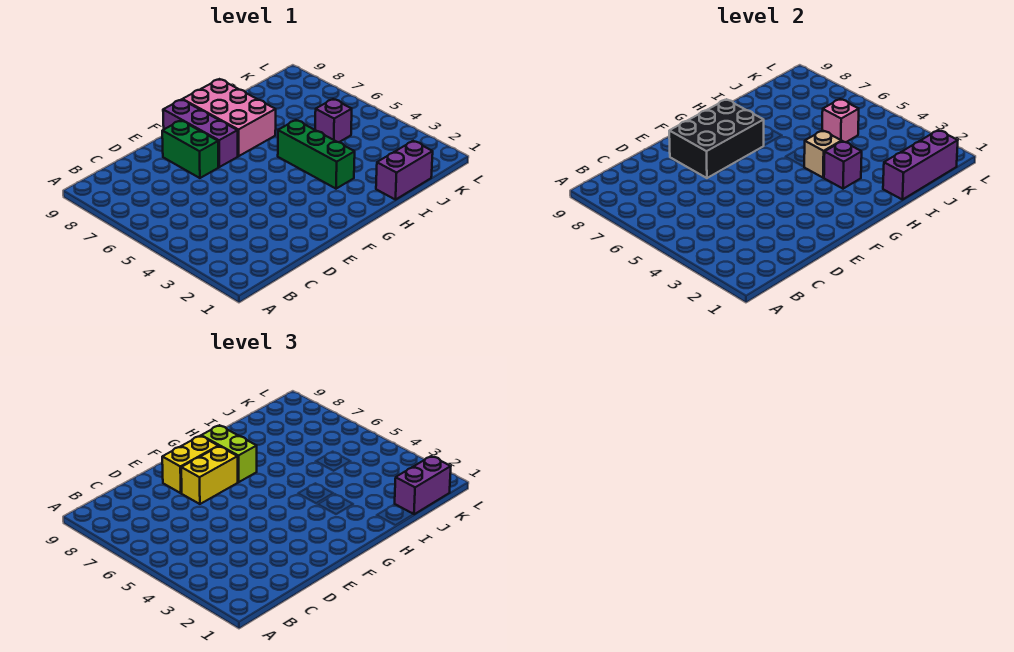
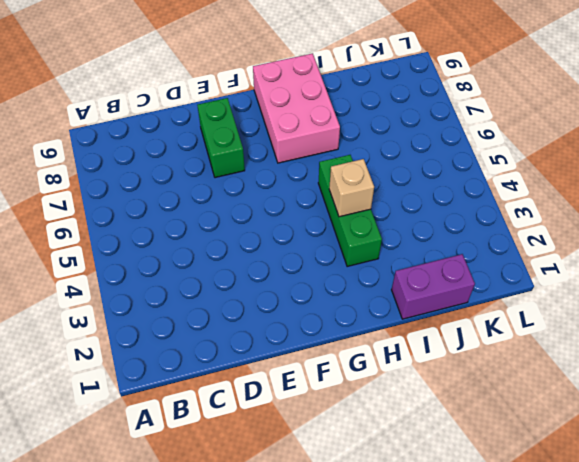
none -> purple brick F7:F9 level 1
none -> purple brick J5 level 1
none -> black brick E7:G8 level 2

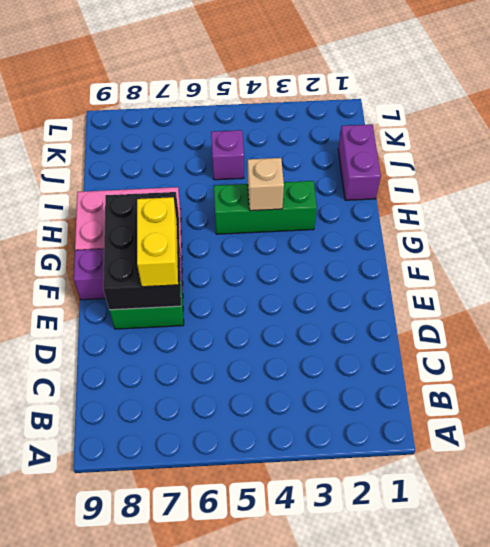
none -> purple brick H3 level 2
none -> purple brick I1:K1 level 2
none -> pink brick J5 level 2

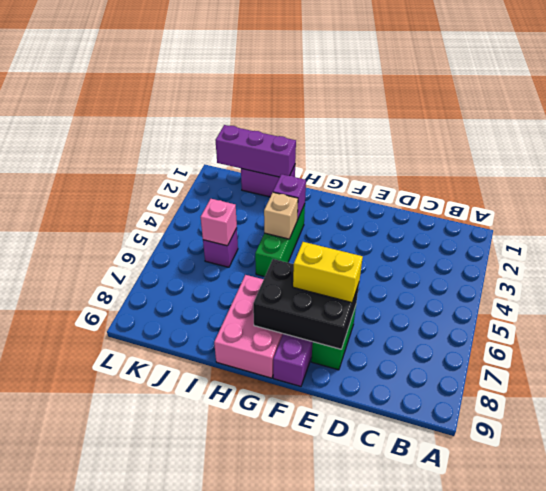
none -> yellow brick E8:F8 level 3
none -> lime brick G7:G8 level 3
none -> purple brick J1:K1 level 3

